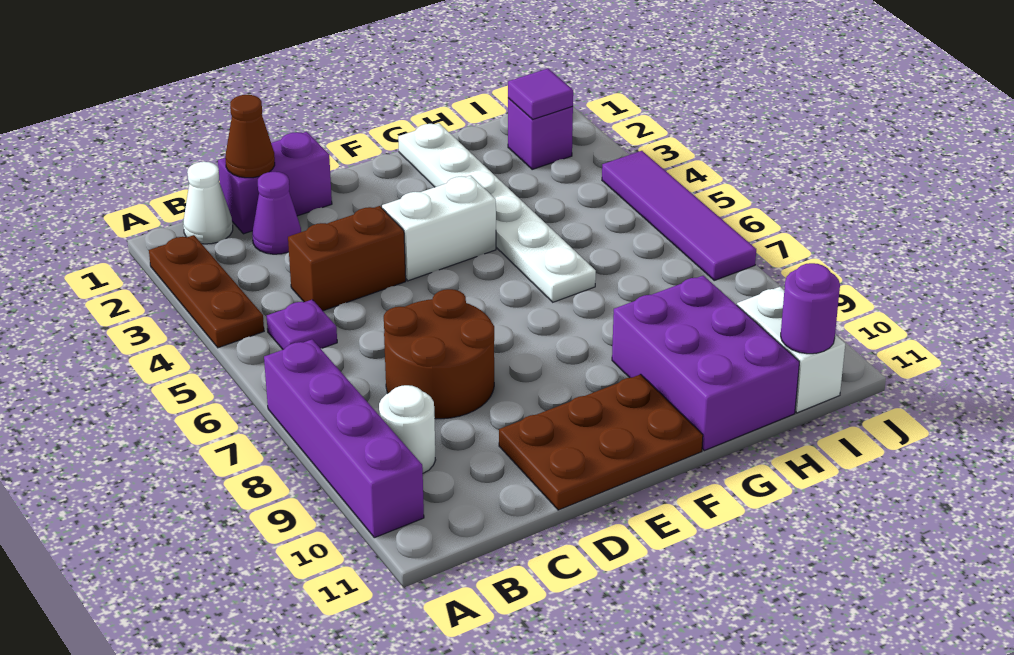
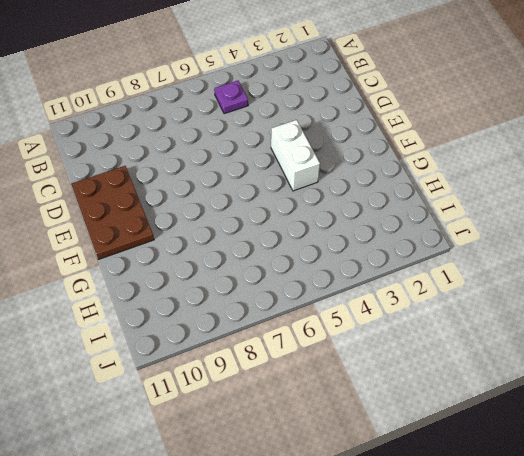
none -> brown plate A2:A4 level 1
none -> purple brick A7:A10 level 1
none -> white cone B1 level 1

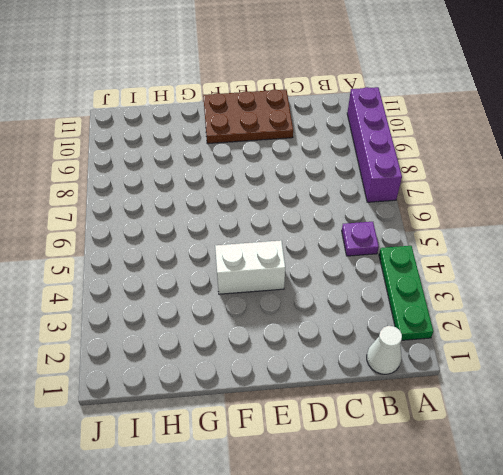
green plate A2:A4 level 1 -> brown plate A2:A4 level 1
none -> white round brick B9 level 1
none -> purple brick C1:D1 level 1
none -> purple cone C2 level 1

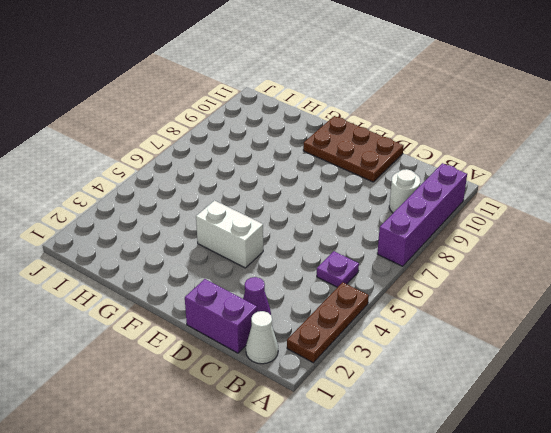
none -> brown brick C4:D4 level 1
none -> brown round brick C7:D8 level 1
none -> white plate G1:G6 level 1

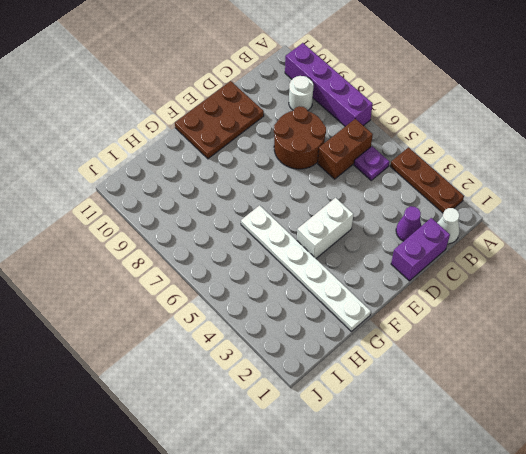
brown brick B6:C6 level 1 -> brown brick C4:D4 level 1
none -> purple brick G9:H11 level 1
none -> purple brick I2 level 1
none -> white brick I10:I11 level 1

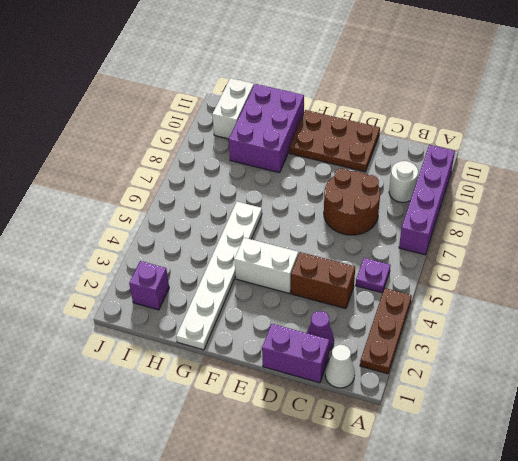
none -> purple tile J4:J7 level 1
none -> brown cone C1 level 2
none -> purple tile I2 level 2

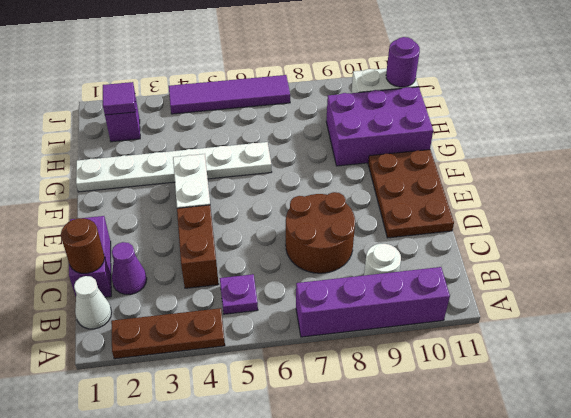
brown round brick C1 level 2 -> brown cone C1 level 2

